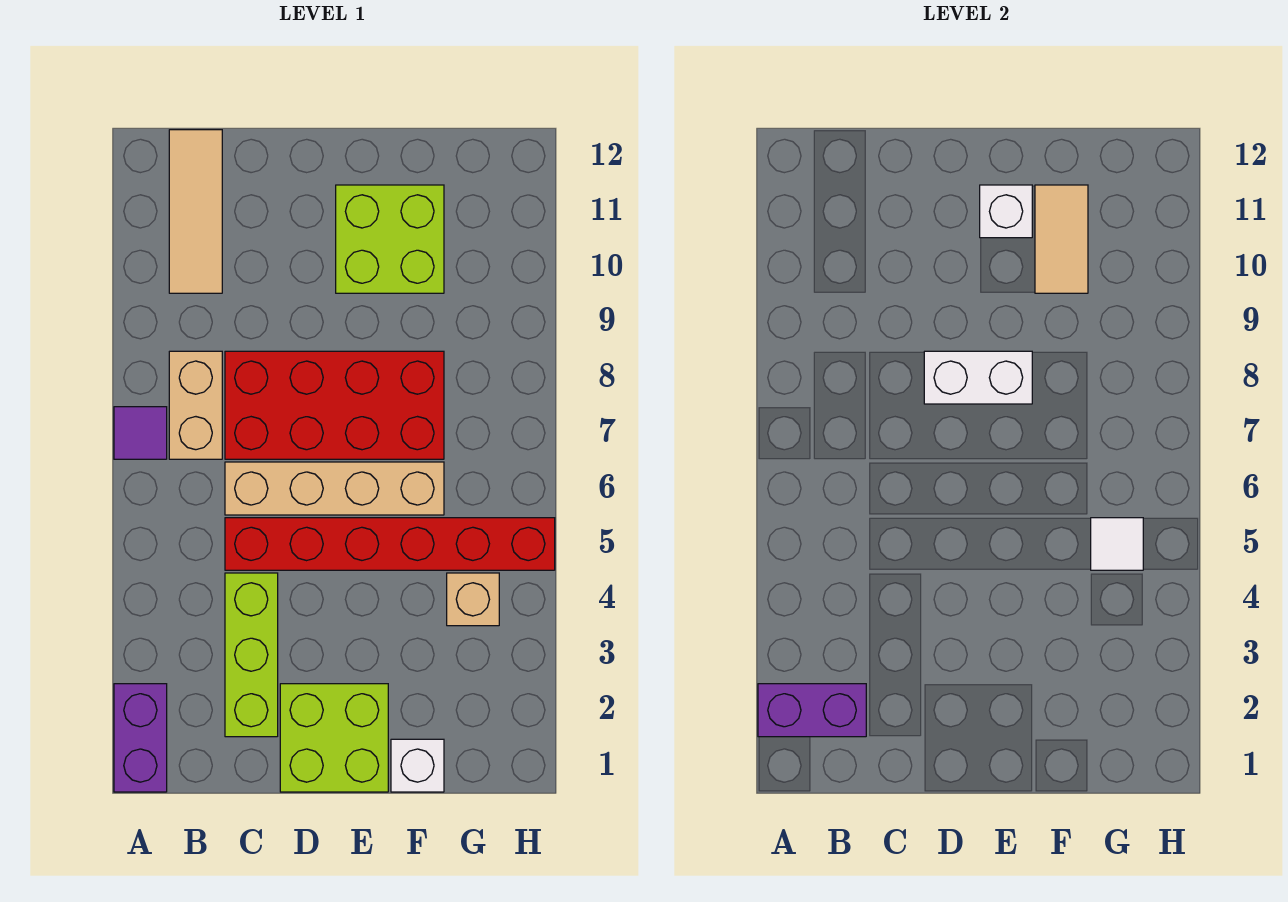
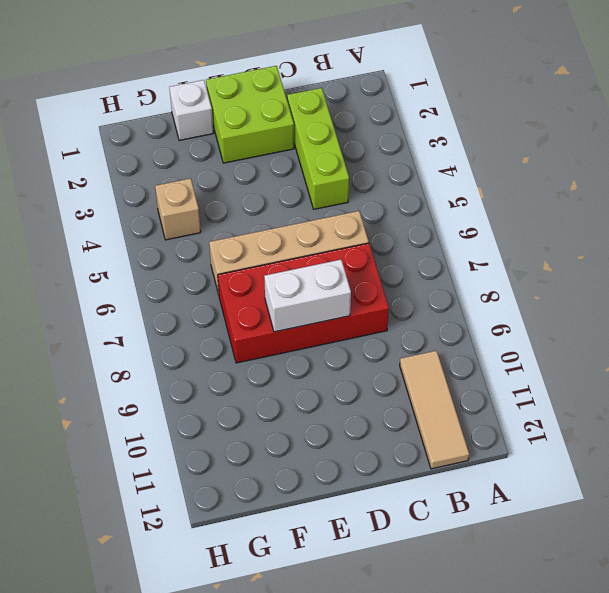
none -> purple brick A1:A2 level 1
none -> purple tile A7 level 1
none -> tan brick B7:B8 level 1

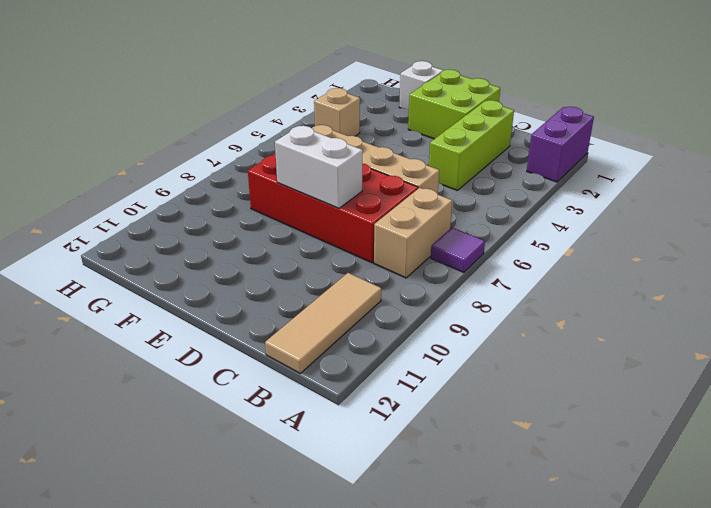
none -> red brick C5:H5 level 1
none -> lime brick E10:F11 level 1
none -> purple brick A2:B2 level 2

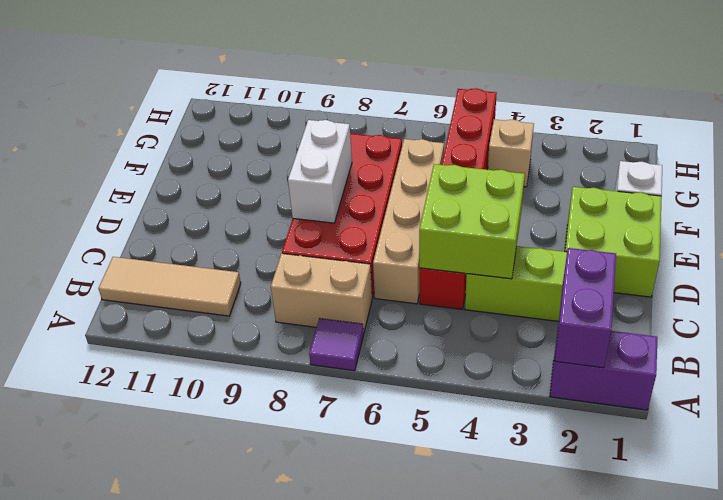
lime brick C4:D5 level 2 -> lime brick E10:F11 level 1
none -> white brick E11 level 2
none -> tan tile F10:F11 level 2
none -> white tile G5 level 2

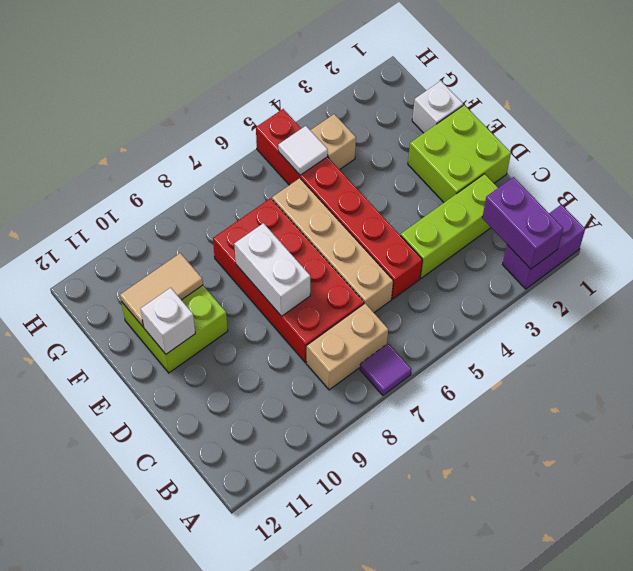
none -> tan tile B10:B12 level 1

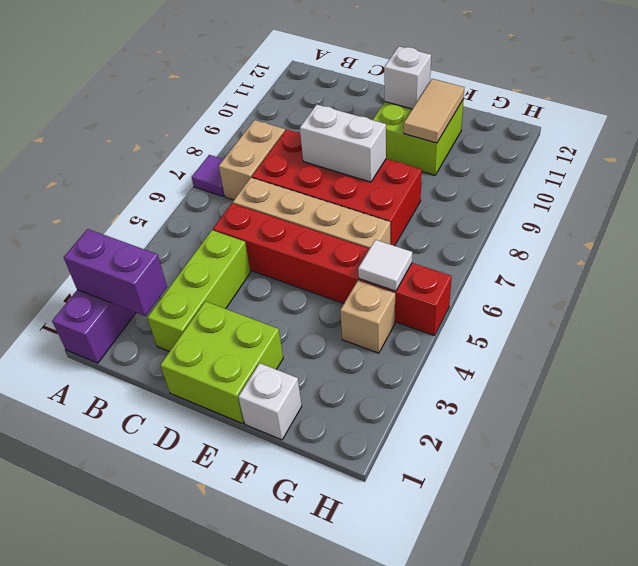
none -> tan tile B10:B12 level 1

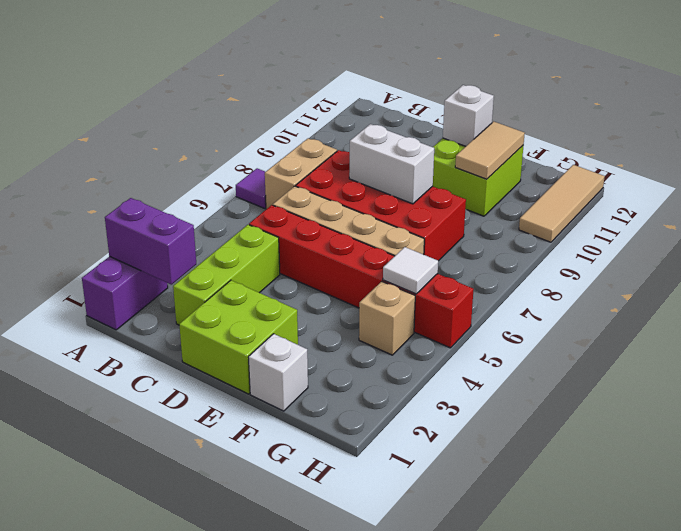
tan tile H10:H12 level 1 -> tan tile B10:B12 level 1

